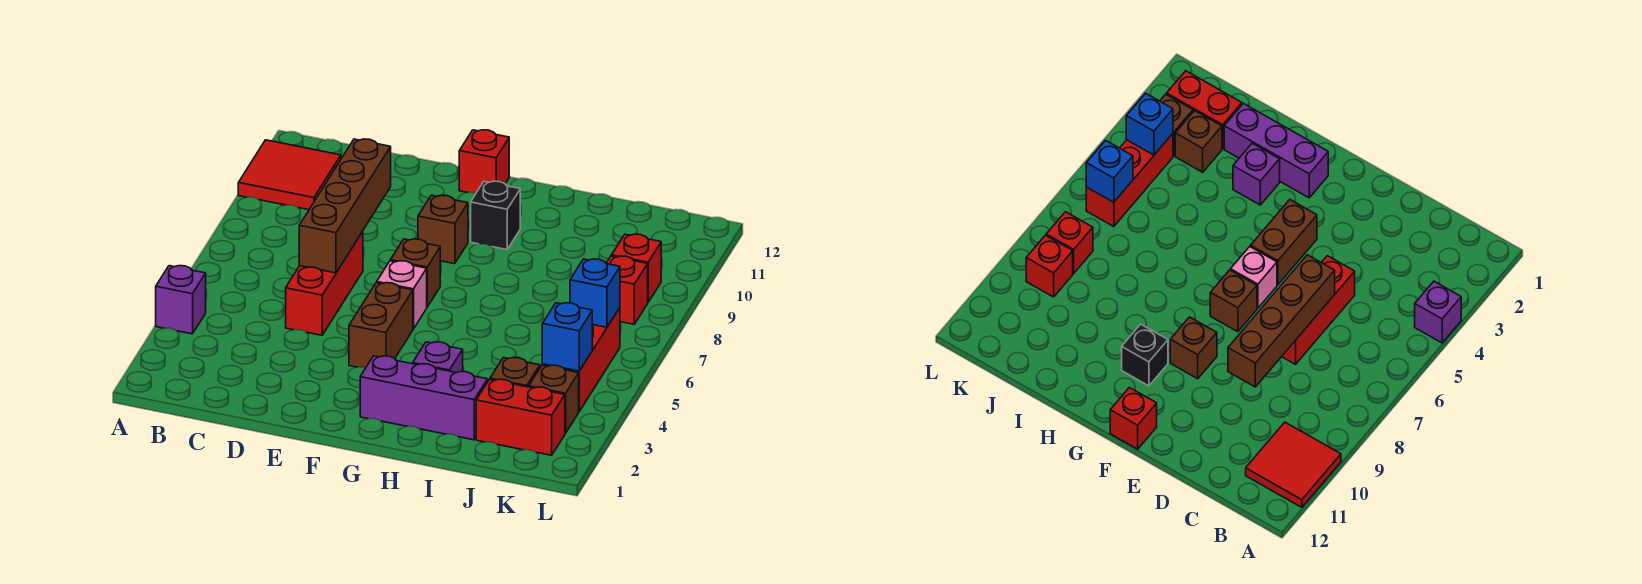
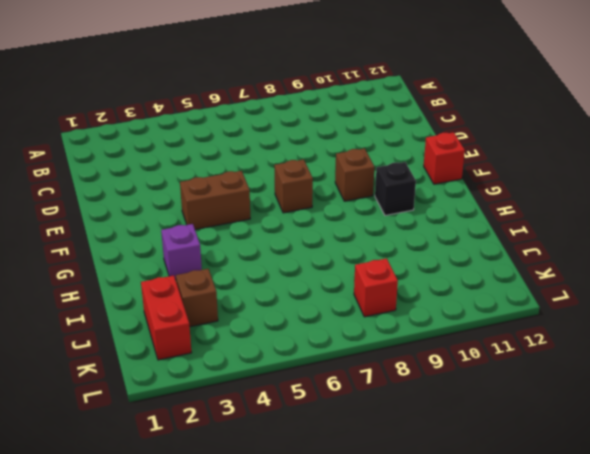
none -> purple brick A4 level 1
none -> red tile A10:B11 level 1
none -> red brick D5:D7 level 1

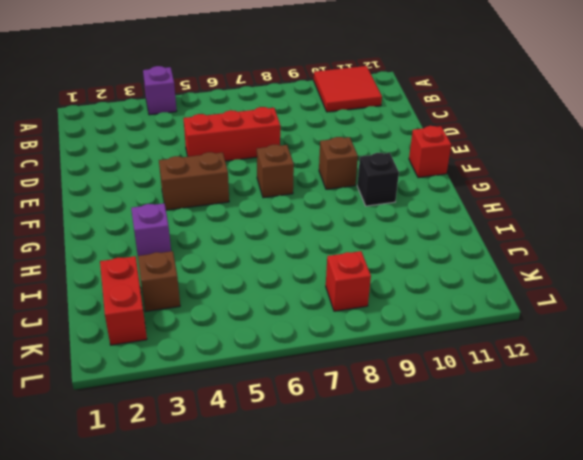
none -> pink brick F6 level 1
none -> purple brick G2:I2 level 1
none -> brown brick K3 level 1

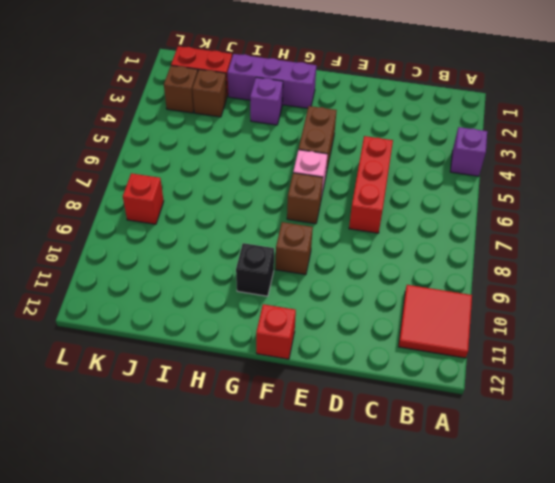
none -> red brick K4:K6 level 1
none -> red brick K9 level 1
none -> brown brick D6:D9 level 2

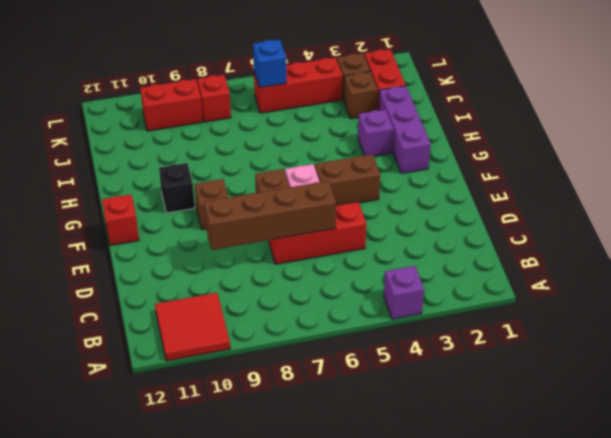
red brick K9:K10 level 1 -> red brick K9 level 1
none -> blue brick K4 level 2

